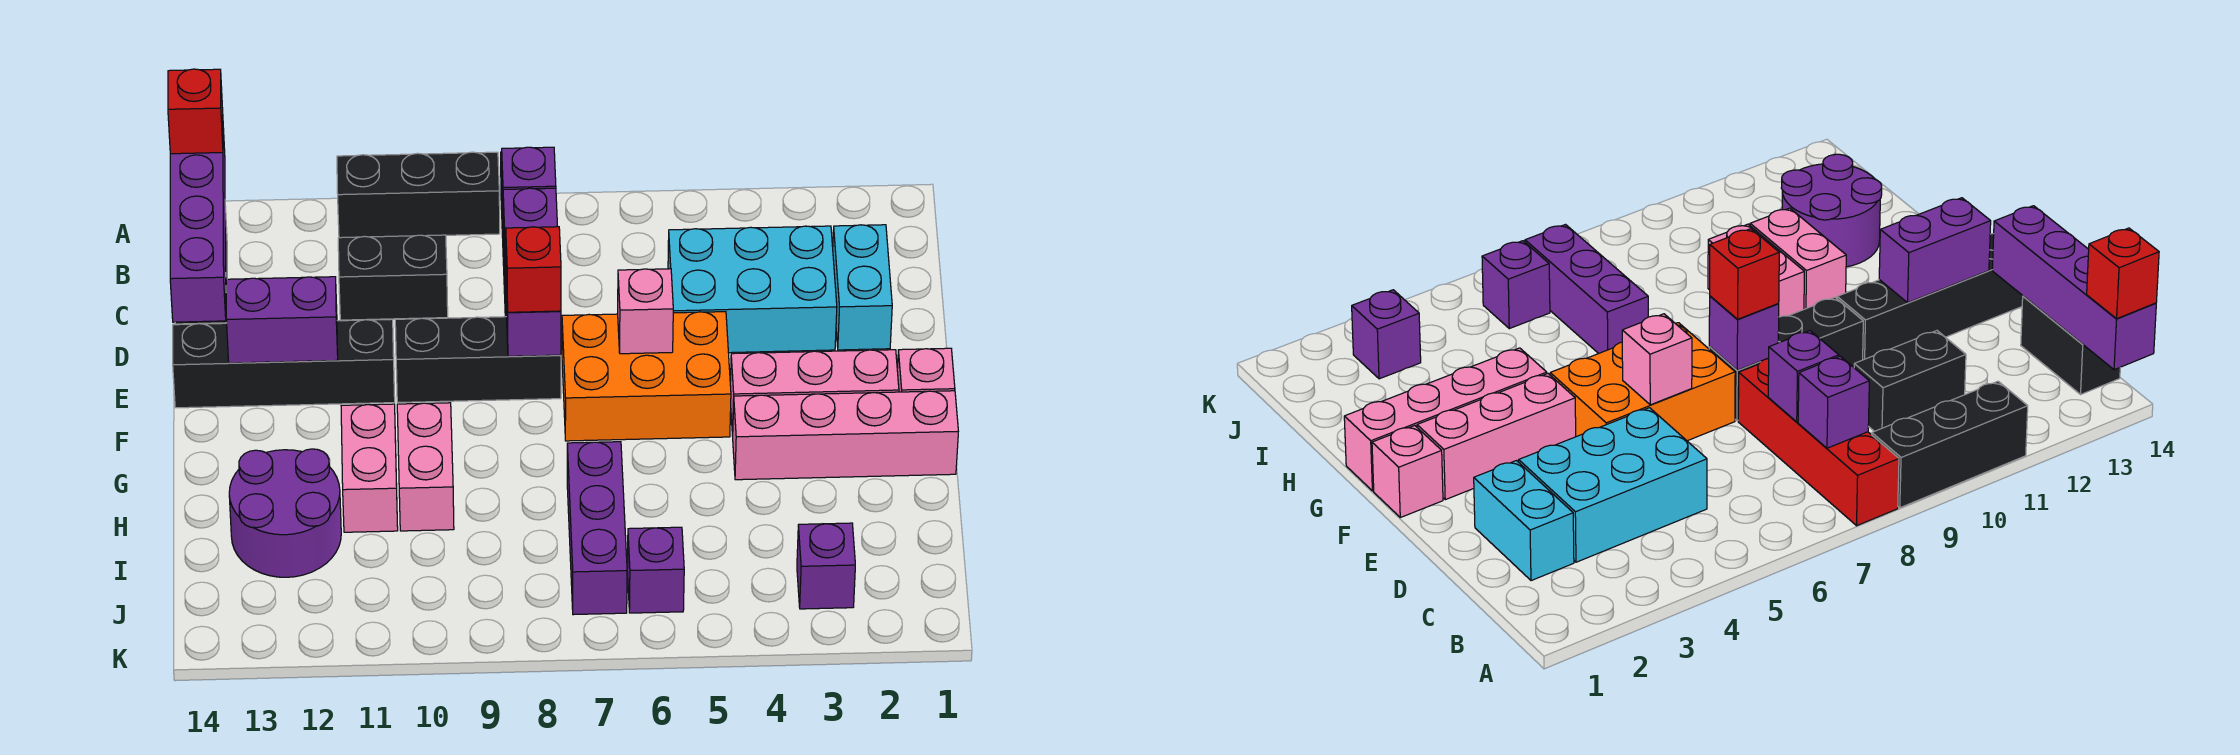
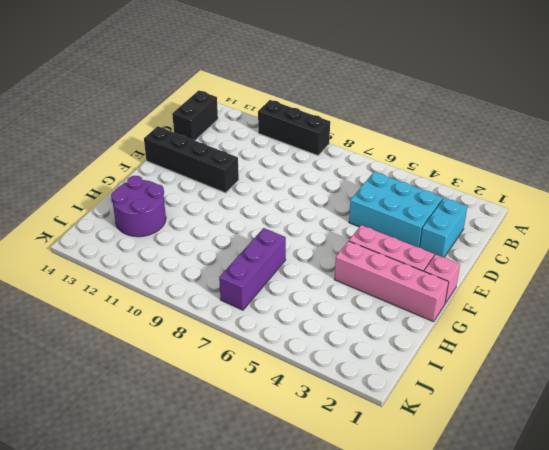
none -> red brick A8:D8 level 1
none -> black brick C10:C11 level 1
none -> orange brick E5:F7 level 1

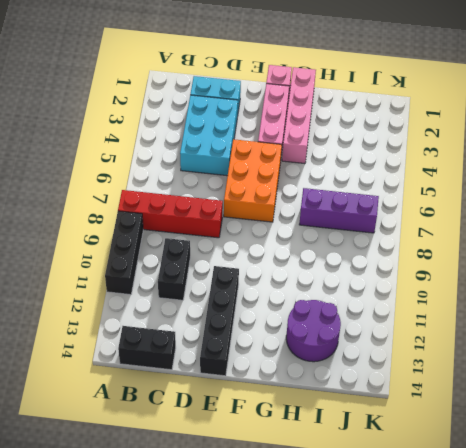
none -> black brick E8:E10 level 1
none -> pink brick G10:H10 level 1
none -> pink brick G11:H11 level 1

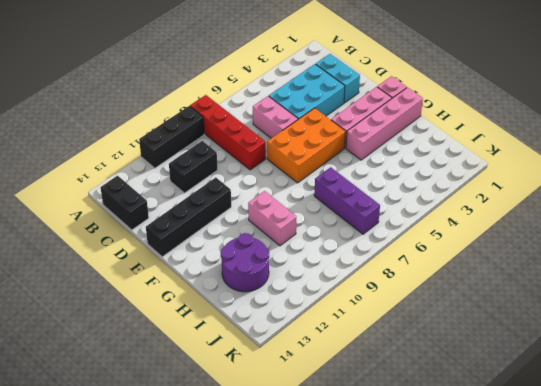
pink brick C6:D6 level 1 -> pink brick G11:H11 level 1
none -> black brick E8:E10 level 1
none -> purple brick J3 level 1
none -> purple brick J6 level 1

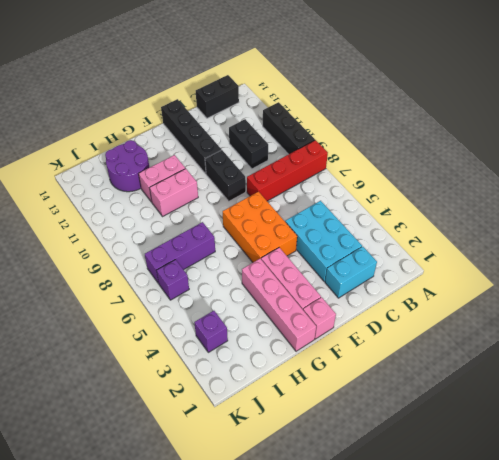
black brick E9:E10 level 1 -> black brick E8:E10 level 1
none -> purple brick A14:D14 level 2
none -> purple brick B8 level 2
none -> purple brick C8 level 2

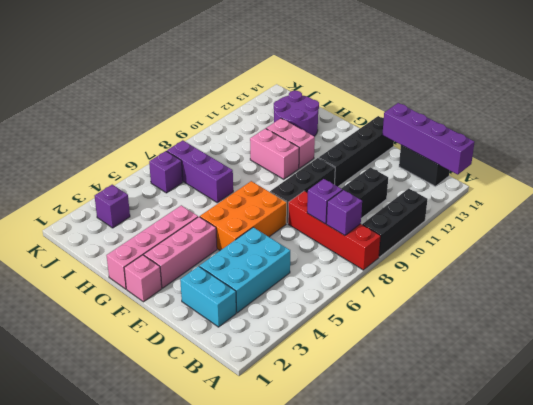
none -> pink brick E6 level 2
none -> purple brick E8 level 2
none -> purple brick E12:E13 level 2

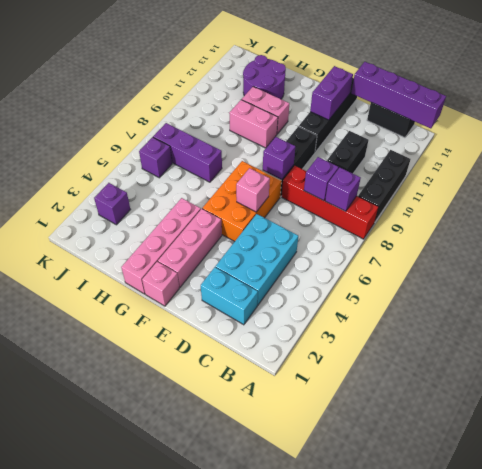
none -> red brick A14 level 3
none -> red brick E8 level 3

